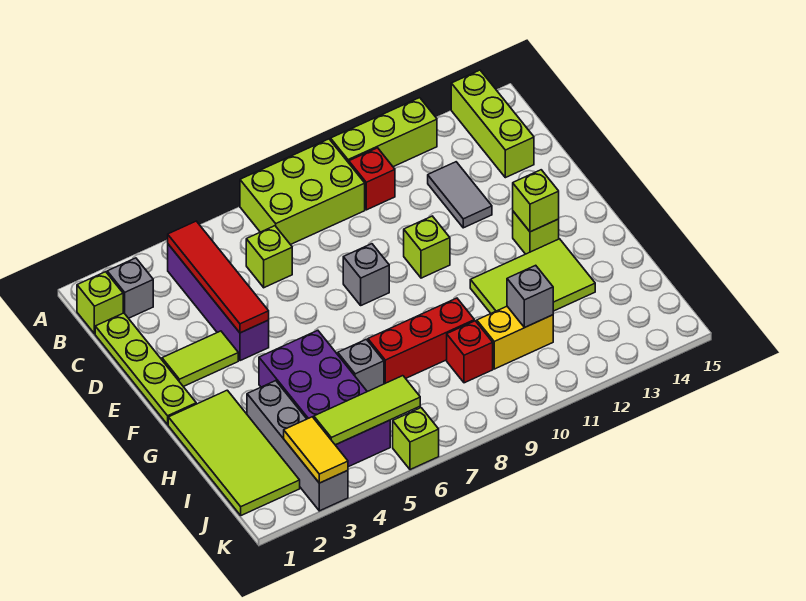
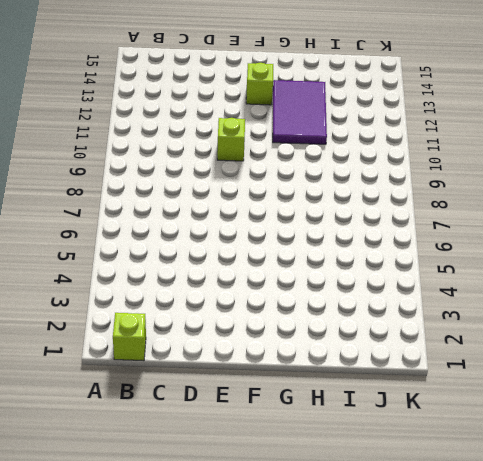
purple tile G11:H13 level 1 -> lime tile G11:H13 level 1
none -> lime brick A7:B9 level 1
none -> lime brick A10:A12 level 1
none -> lime brick A14:C14 level 1

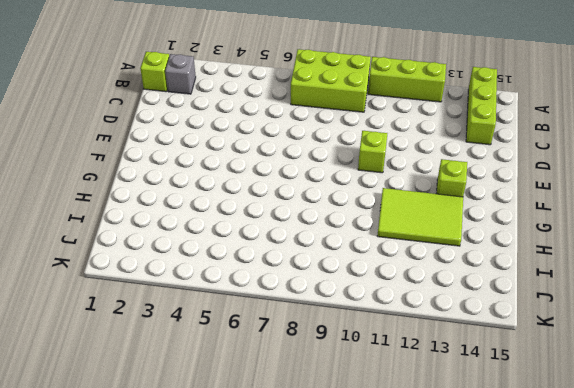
none -> purple brick B4:E4 level 1
none -> red brick B10 level 1
none -> lime plate C1:F1 level 1

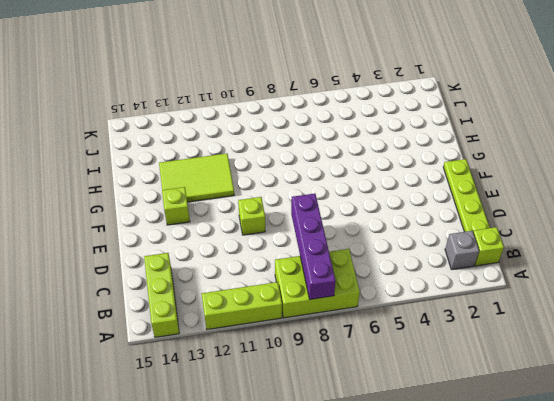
purple brick A8:D8 level 2 -> purple brick B4:E4 level 1
none -> red brick B10 level 1
none -> lime brick C6 level 1
none -> grey tile C12:D12 level 1

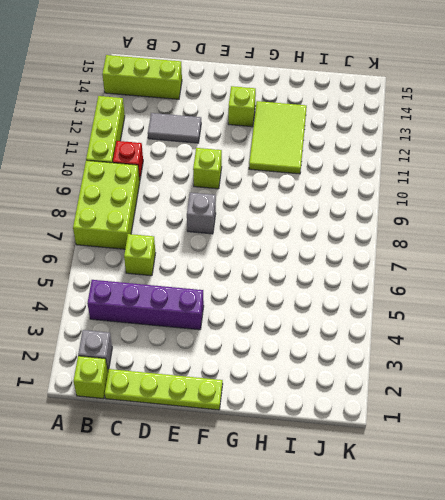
none -> lime tile E2:E3 level 1
none -> lime tile G1:J2 level 1
none -> purple brick G4:J5 level 1

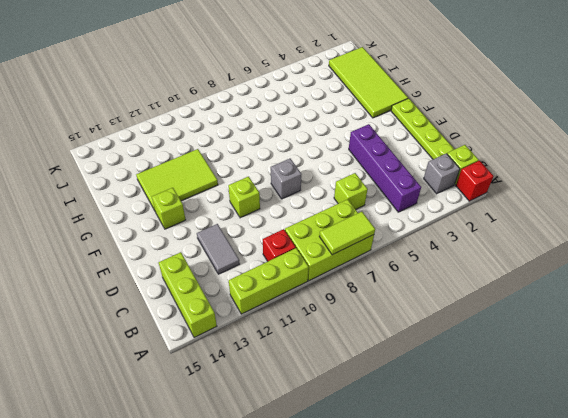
red brick A1 level 1 -> red brick I9 level 1
lime tile A7:A8 level 2 -> lime tile E2:E3 level 1
none -> purple brick G4:J5 level 1
none -> grey brick H3:K3 level 1
none -> grey brick H6 level 1

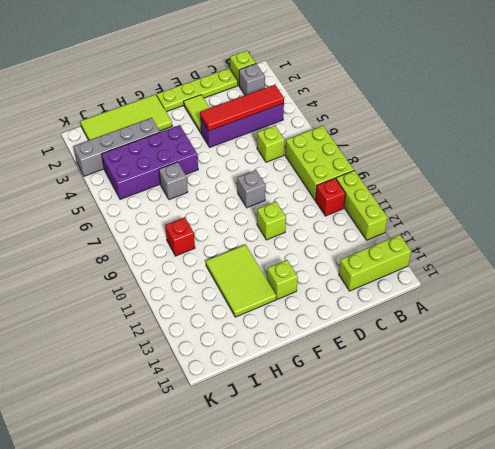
none -> grey tile C12:D12 level 1
none -> red brick H7:H9 level 1
none -> yellow brick I10:I11 level 1

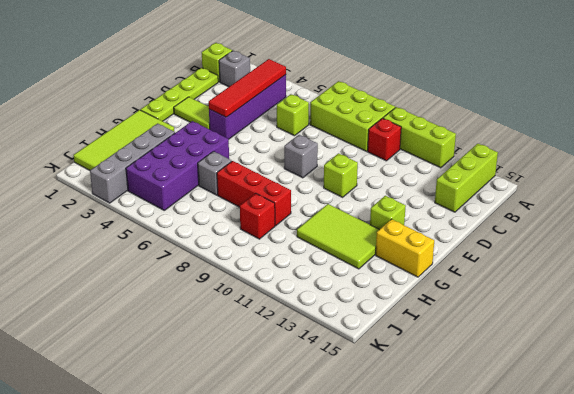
yellow brick G14:G15 level 1 -> yellow brick I10:I11 level 1
none -> grey tile C12:D12 level 1
none -> lime brick K6 level 1
none -> lime brick F13 level 2

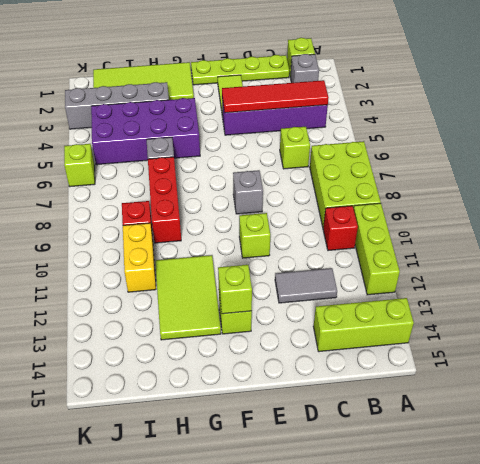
none -> grey brick I11 level 2
none -> yellow tile J3:K3 level 2
none -> lime tile J4:J6 level 2

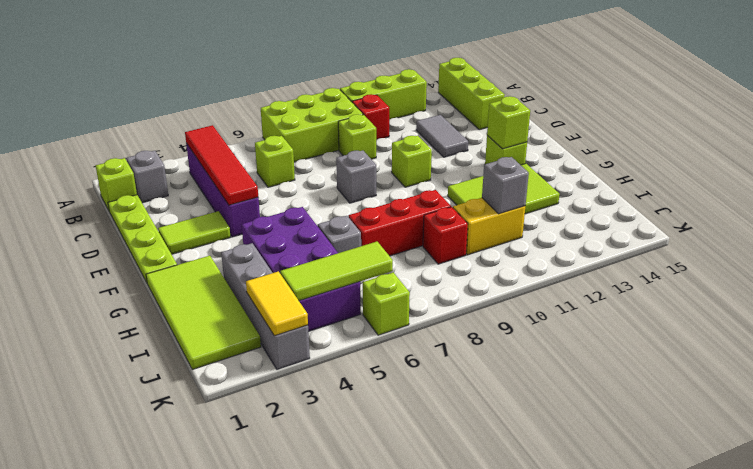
lime brick C9 level 1 -> none

